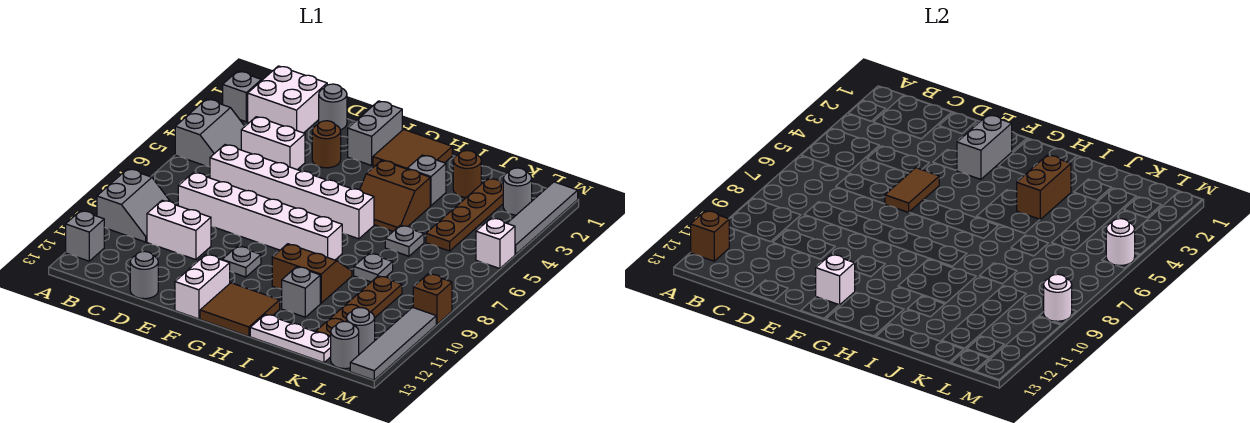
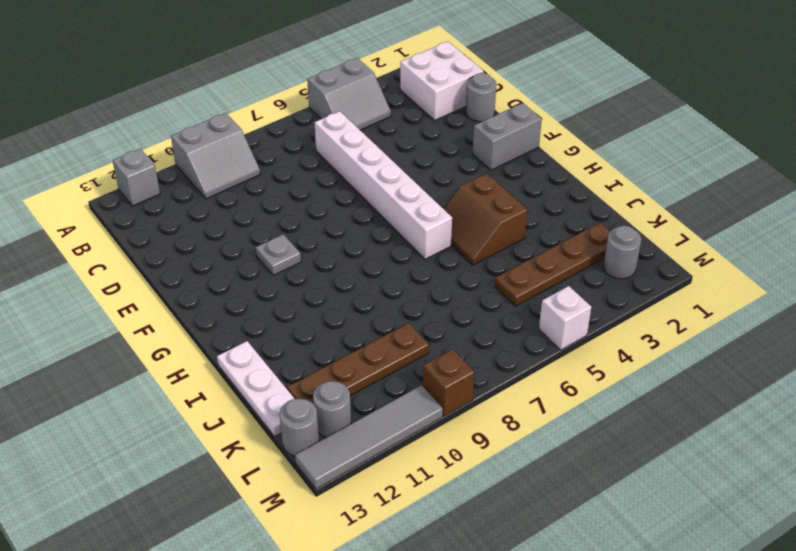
none -> grey brick A2 level 1
none -> white brick C4:D4 level 1
none -> white brick C8:H8 level 1
none -> white brick C10:D10 level 1

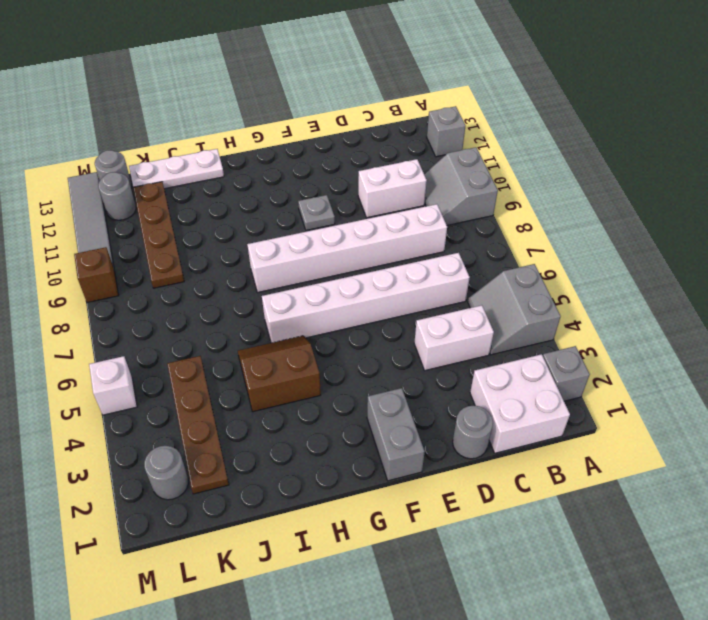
none -> grey round brick D13 level 1
none -> brown round brick E3 level 1
none -> white brick F12:F13 level 1
none -> brown tile G1:H2 level 1

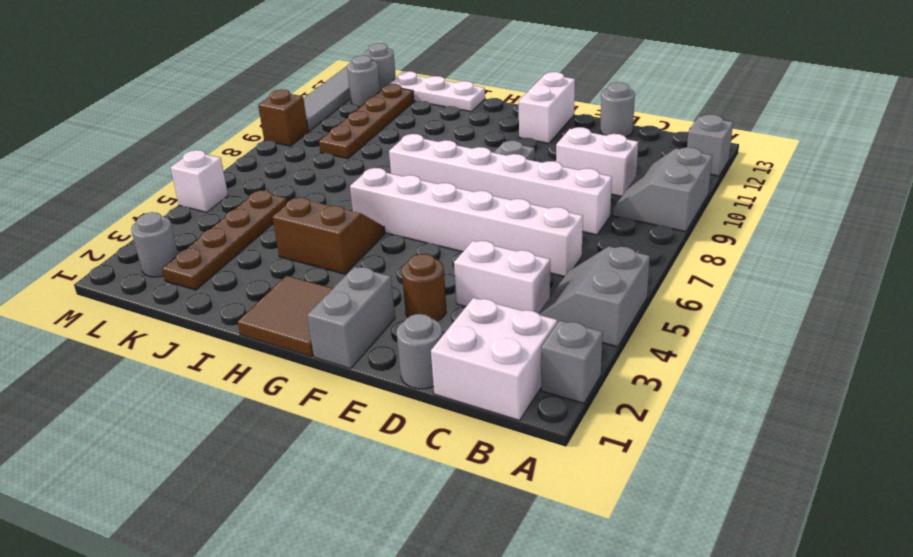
none -> brown tile G12:H13 level 1
none -> brown slope H9:I10 level 1 top 10
none -> grey brick I3 level 1
none -> grey brick I11 level 1

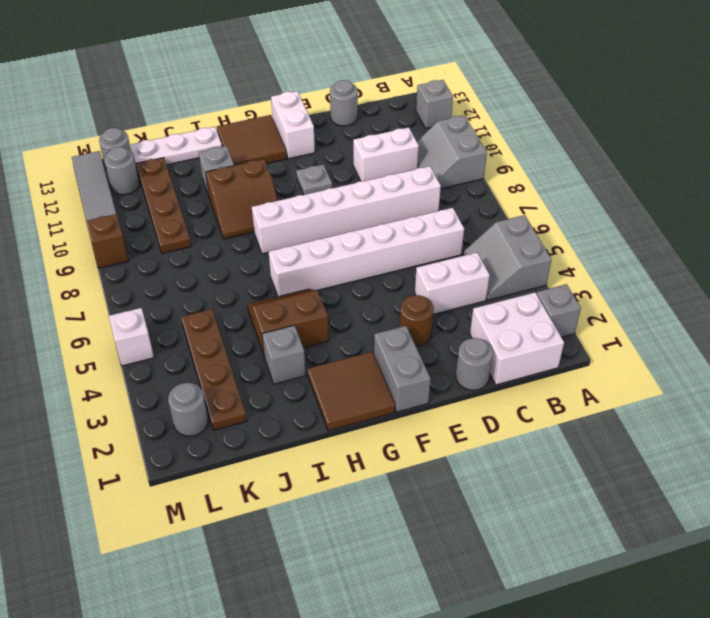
none -> brown round brick J2 level 1
none -> grey plate J6 level 1
none -> grey plate J8 level 1
none -> grey tile M1:M4 level 1

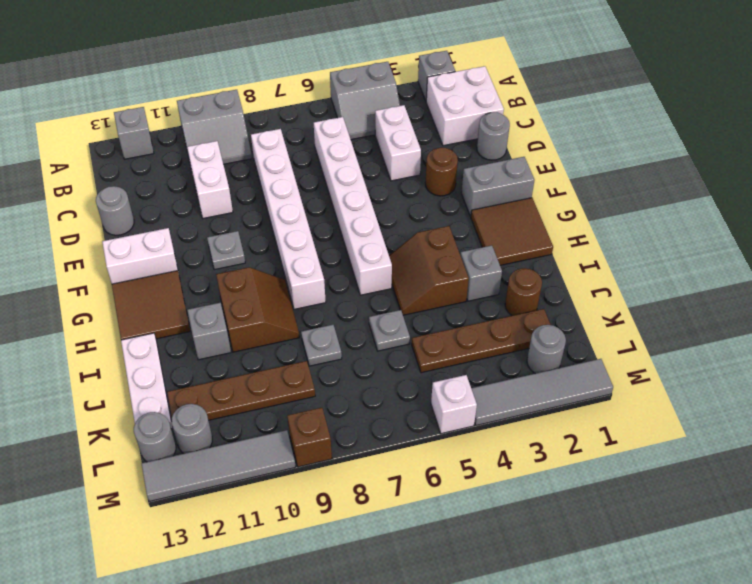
none -> brown brick A12 level 2
none -> brown tile E5:E6 level 2
none -> grey brick F2:F3 level 2
none -> white brick F12 level 2

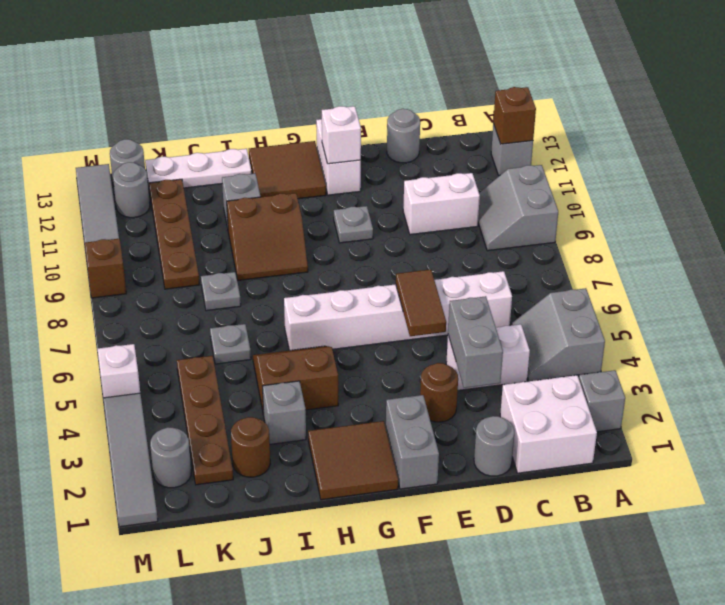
grey brick D3:D4 level 2 -> grey brick F2:F3 level 2
none -> white brick C8:H8 level 1
none -> brown brick I3:I4 level 2
none -> white round brick M5 level 2
none -> white round brick M9 level 2

